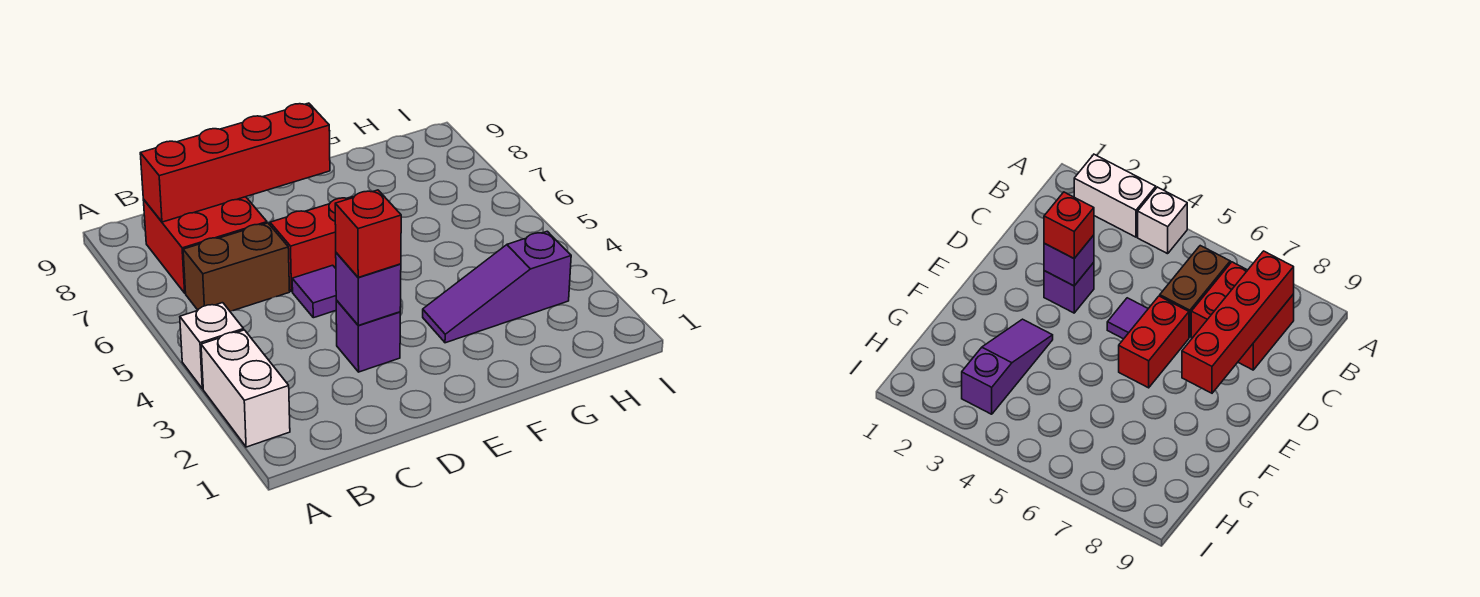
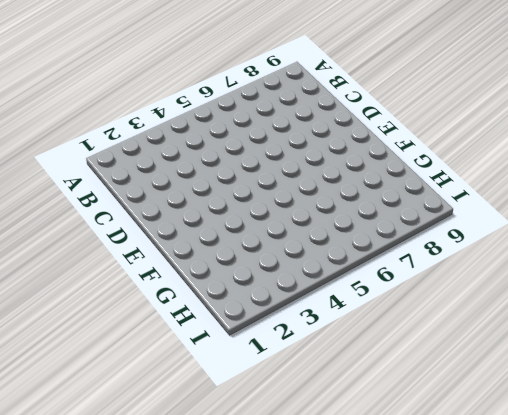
none -> white brick A2:A3 level 1
none -> white brick A4 level 1

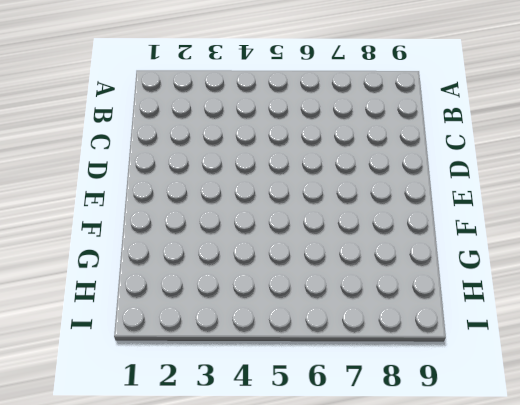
none -> white brick A2:A3 level 1
none -> white brick A4 level 1

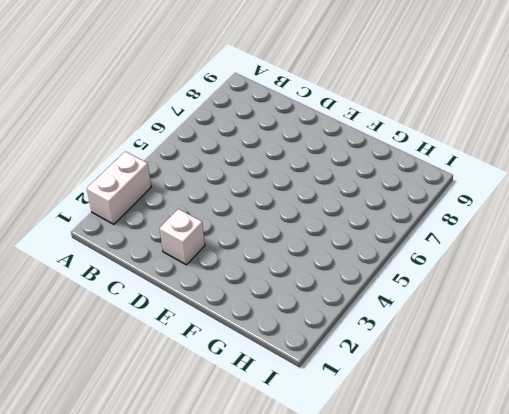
white brick D2 level 1 -> white brick A4 level 1
none -> brown brick B6:C6 level 1
none -> red brick B7:C8 level 1

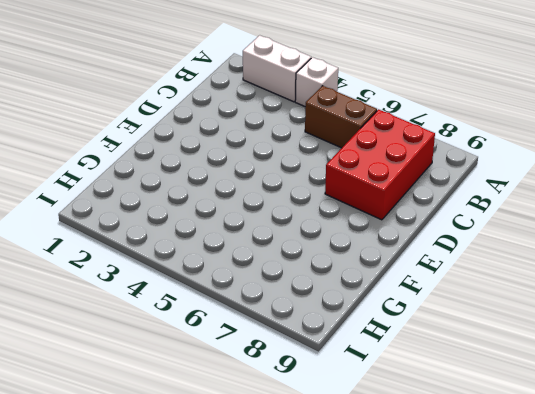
brown brick B5:B6 level 1 -> brown brick B6:C6 level 1
red brick B7:D8 level 1 -> red brick B7:C8 level 1
none -> purple brick D3 level 1
none -> purple tile D5 level 1

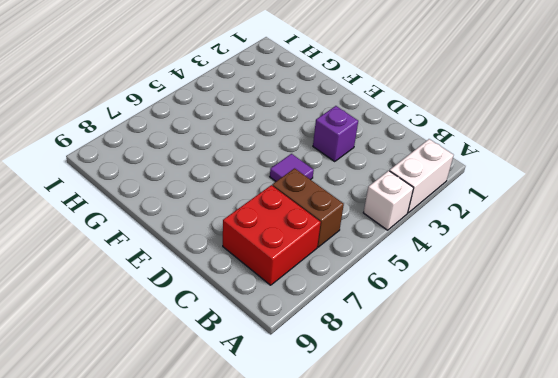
none -> red brick D6:E6 level 1
none -> purple slope F3:H3 level 1 top H

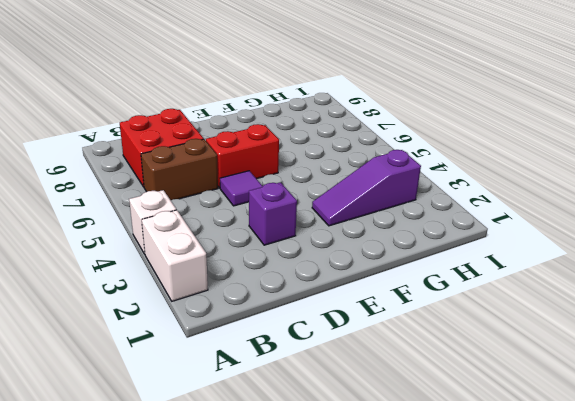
none -> red brick B8:E8 level 2
none -> purple brick D3 level 2

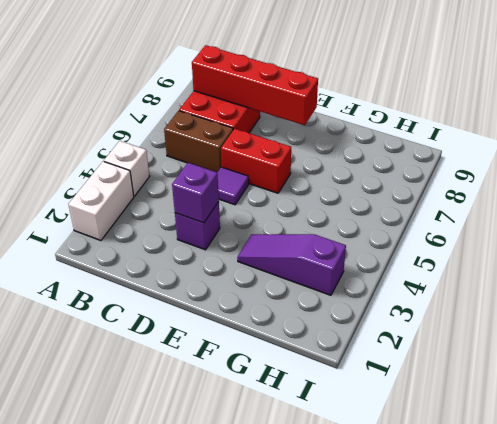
none -> red brick D3 level 3

